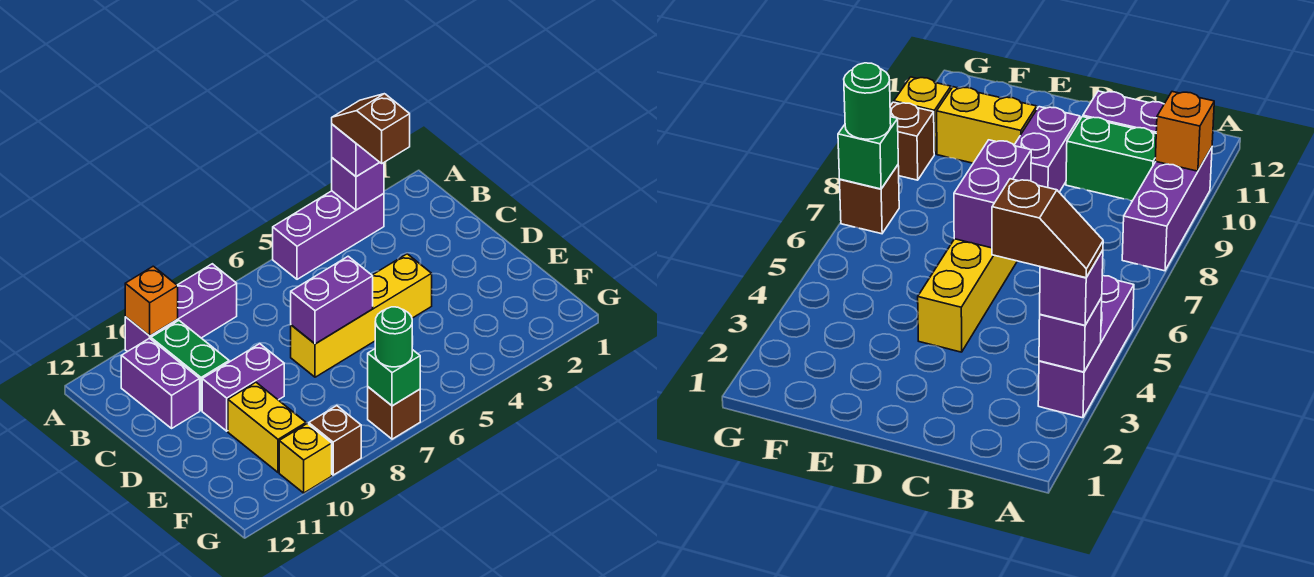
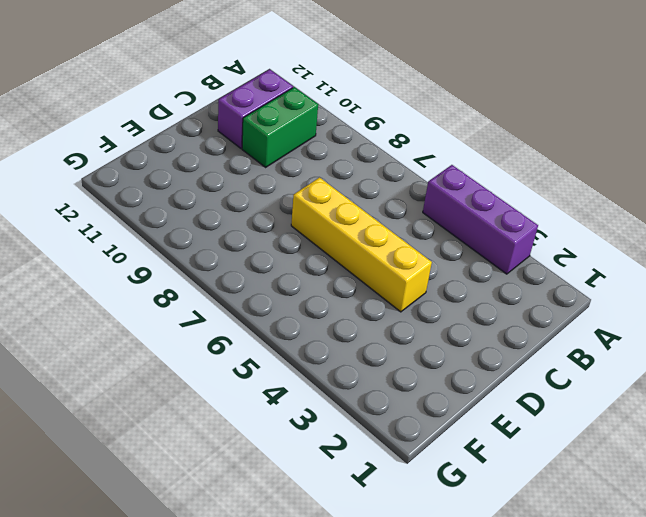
none -> purple brick A8:A10 level 1
none -> purple brick D9:D10 level 1
none -> yellow brick E10:F10 level 1

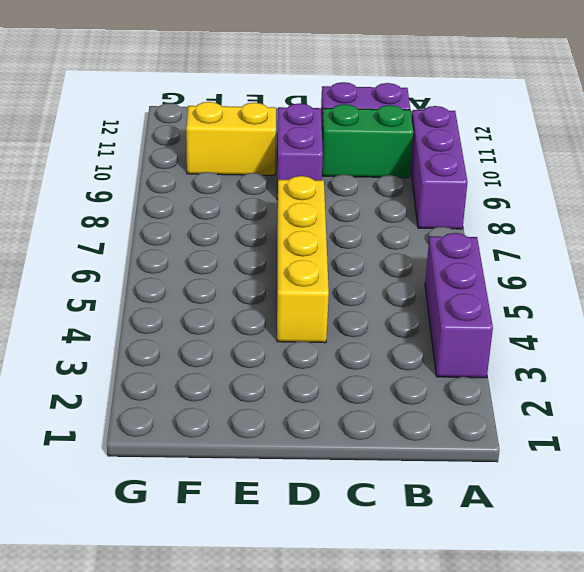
none -> brown brick G7 level 1
none -> brown brick G9 level 1
none -> yellow brick G10 level 1

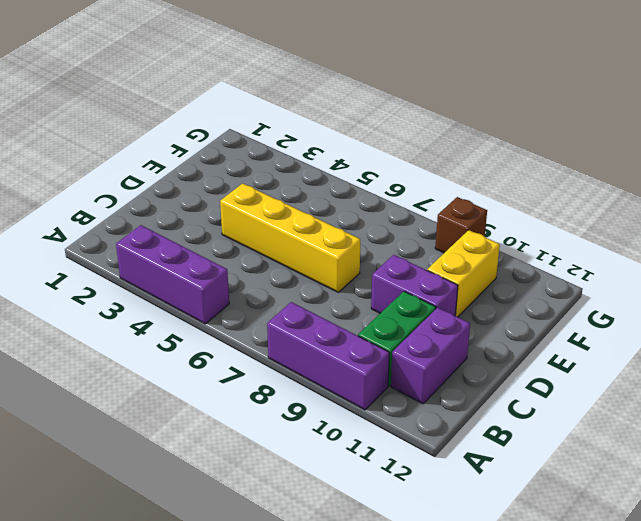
none -> brown brick G7 level 1
none -> yellow brick G10 level 1
none -> purple brick A3 level 2

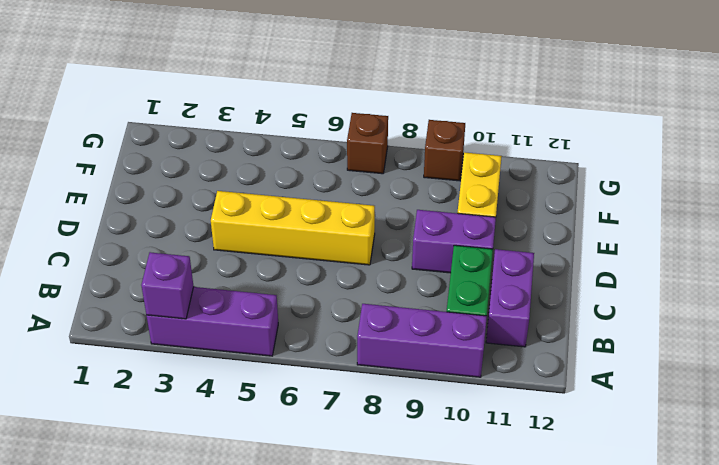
none -> yellow brick G10 level 1
none -> orange brick A10 level 2
none -> purple brick D6:D7 level 2

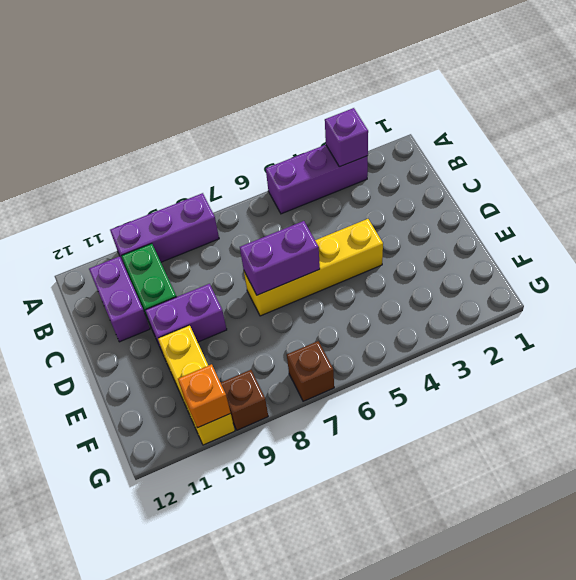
orange brick G10 level 2 -> orange brick A10 level 2
none -> green brick G7 level 2
none -> purple brick A3 level 3
none -> green round brick G7 level 3

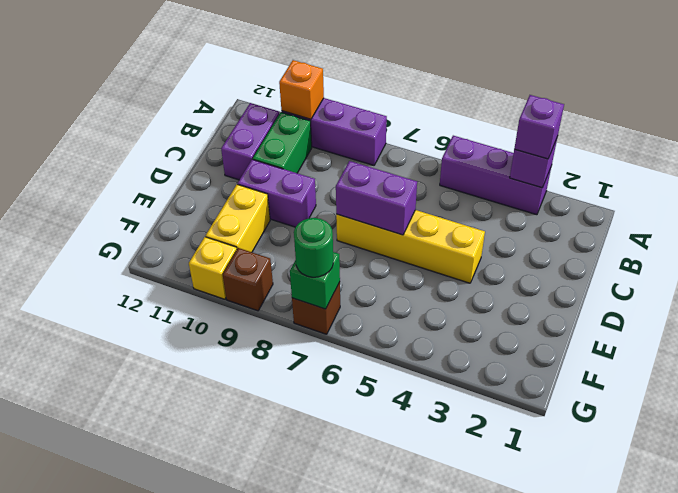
none -> brown slope A3:B3 level 4 top B

